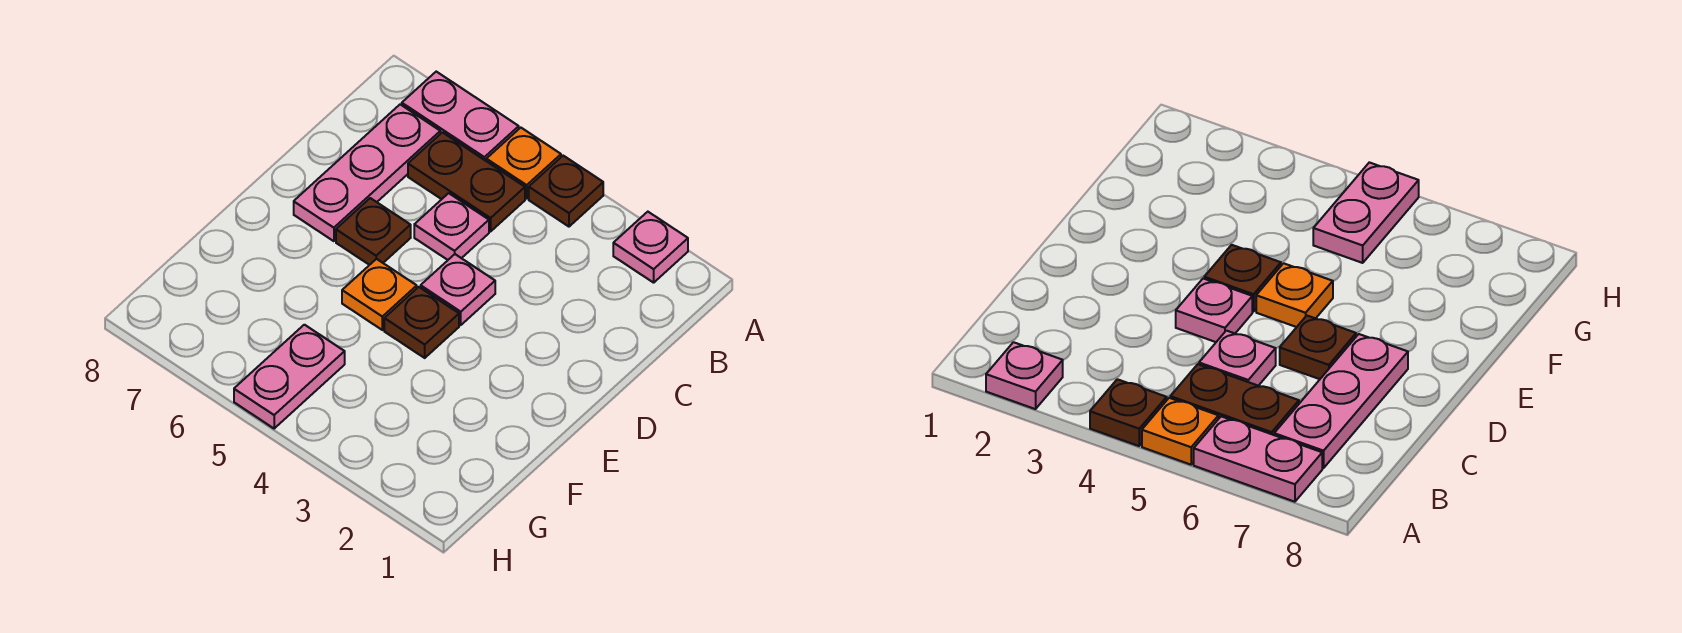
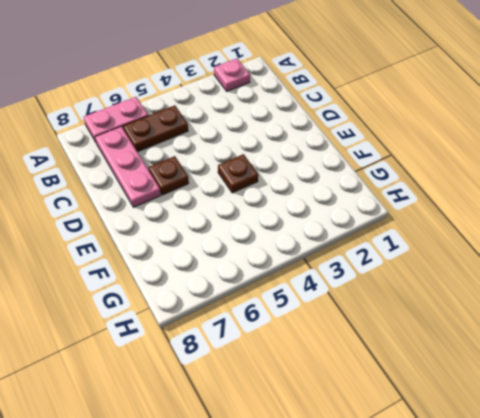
none -> brown plate A4 level 1
none -> orange plate A5 level 1
none -> pink plate C5 level 1

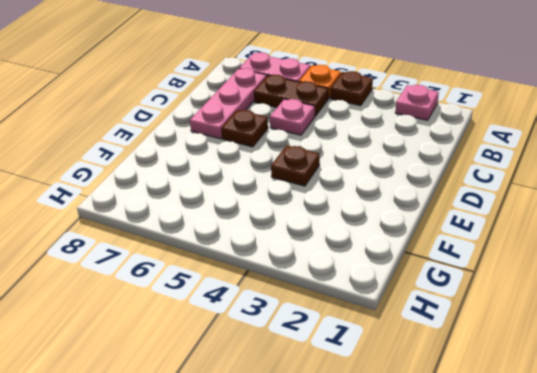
none -> pink plate D4 level 1
none -> orange plate E5 level 1
none -> pink plate G5:H5 level 1

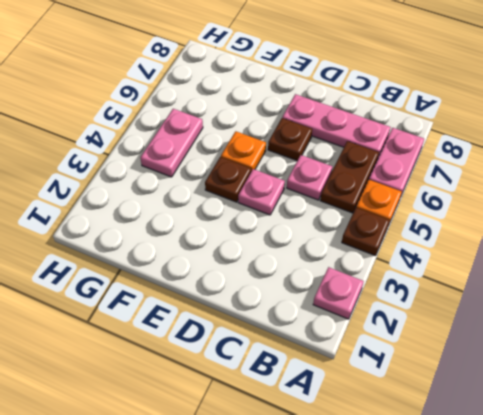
pink plate G4:G5 level 1 -> pink plate G5:H5 level 1

